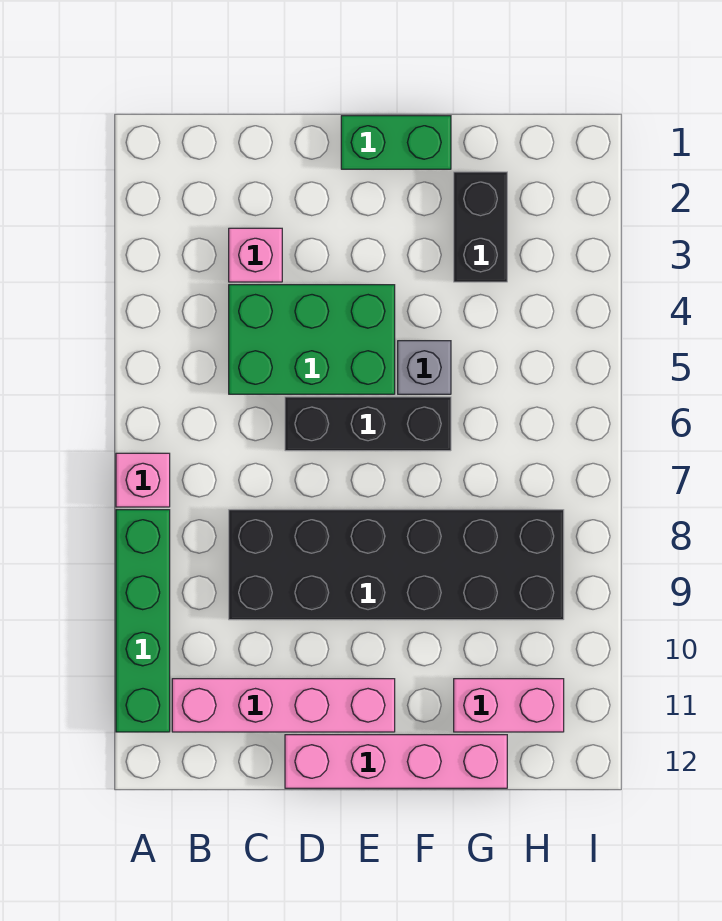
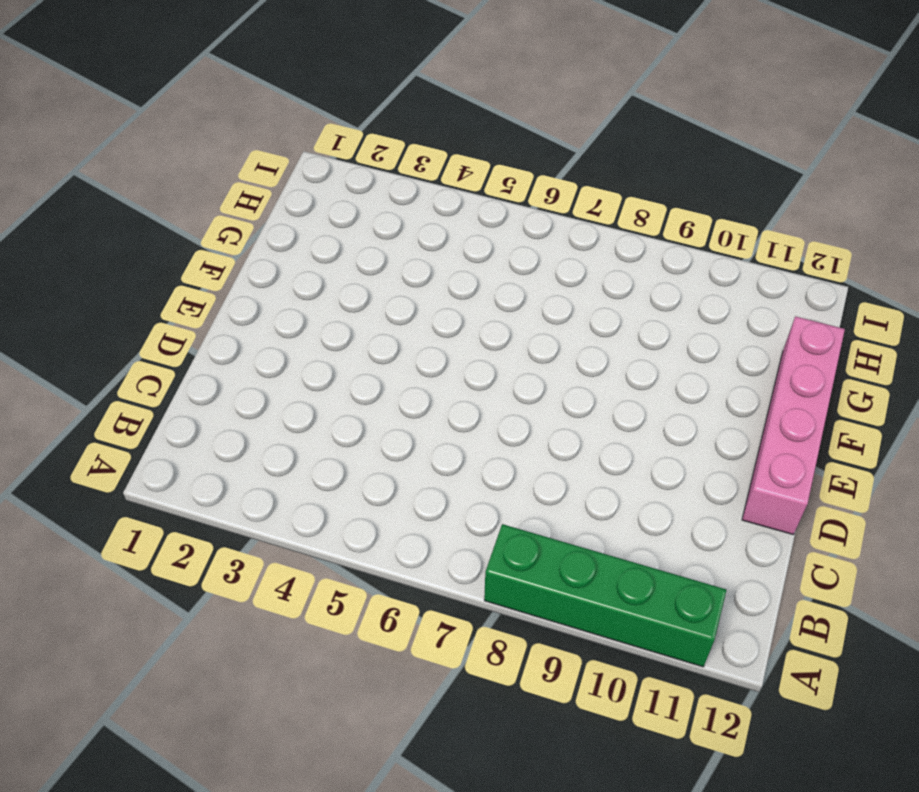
none -> pink brick A7 level 1
none -> pink brick B11:E11 level 1
none -> pink brick C3 level 1

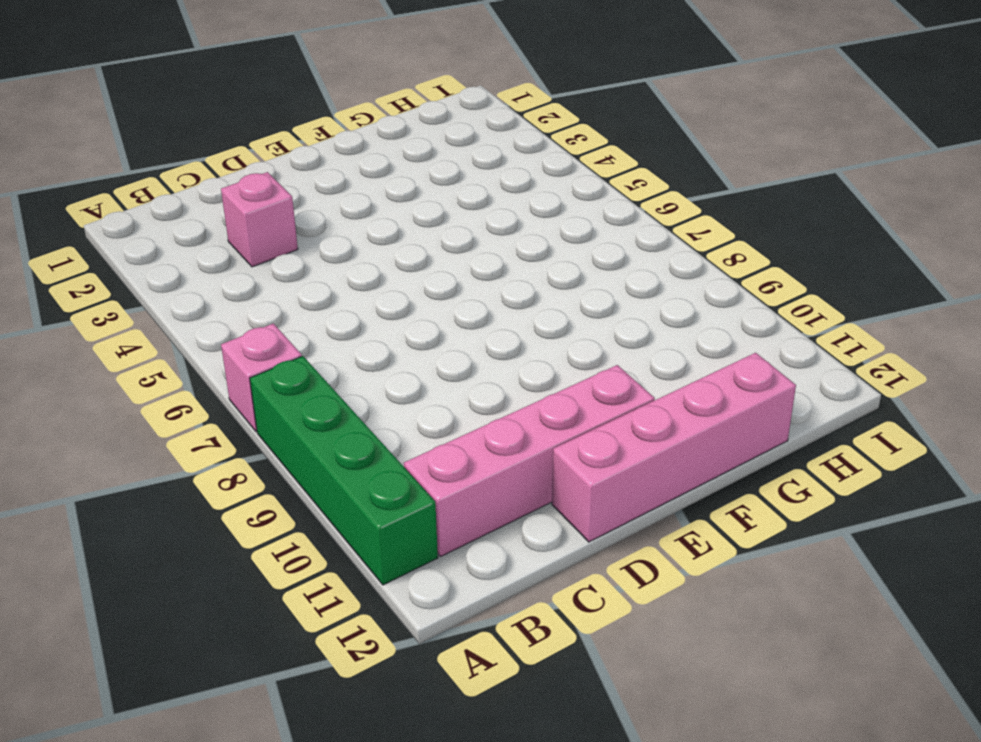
none -> green brick C4:E5 level 1
none -> black brick C8:H9 level 1
none -> black brick D6:F6 level 1

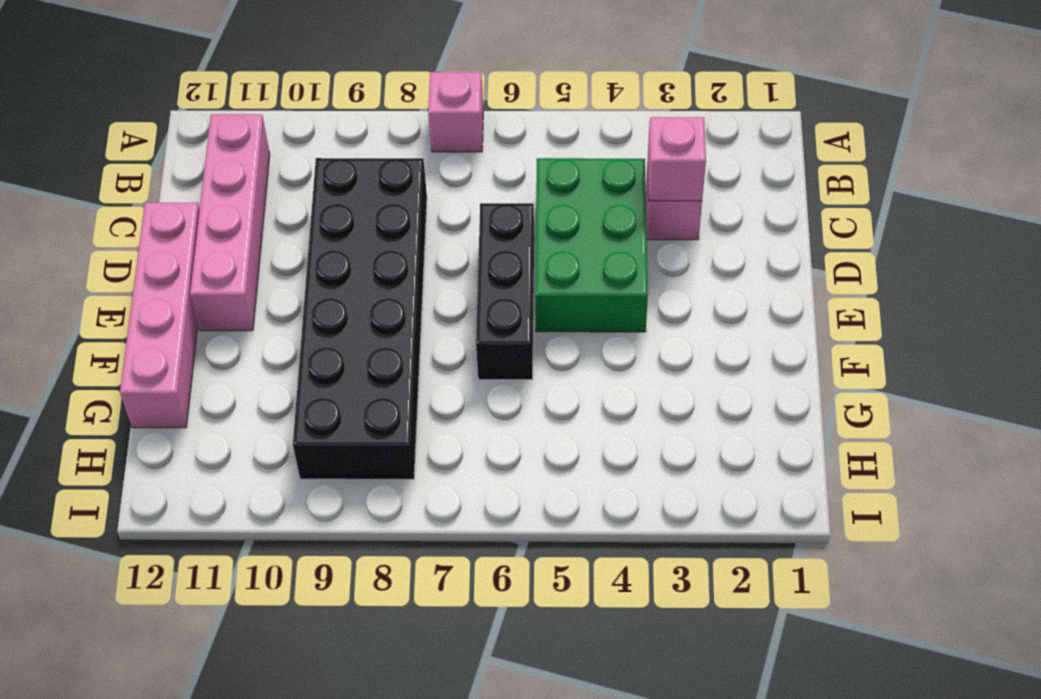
pink brick C3 level 2 -> none
none -> green brick A8:A11 level 1
none -> green brick E1:F1 level 1
none -> grey brick F5 level 1

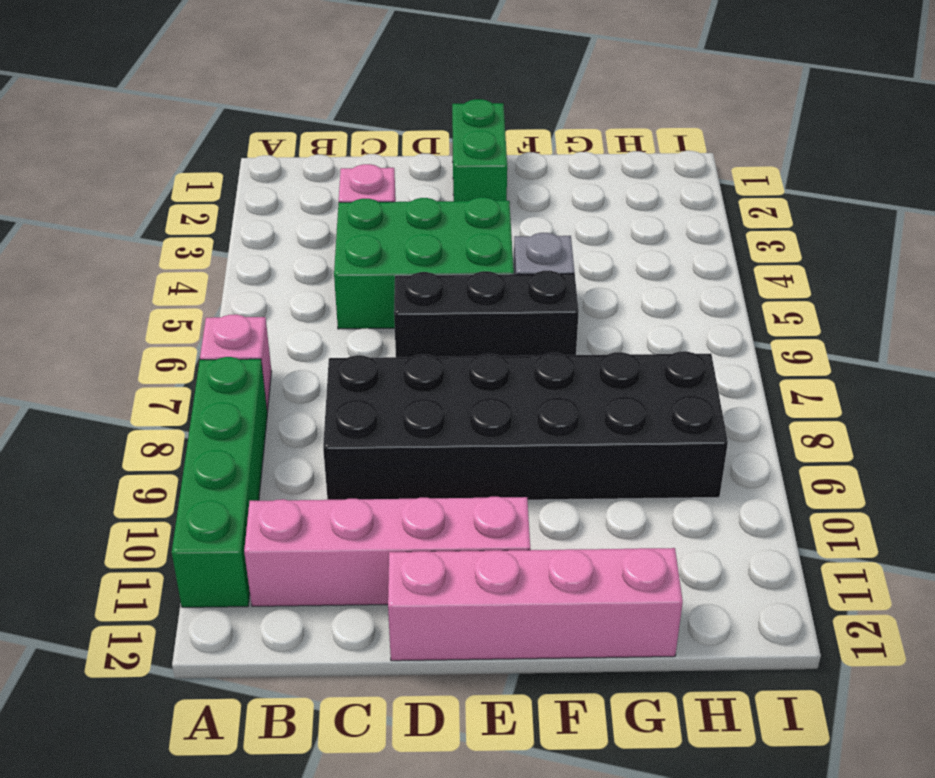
green brick E1:E2 level 1 -> green brick E1:F1 level 1
none -> black brick G2:G3 level 1
none -> pink brick G11:H11 level 1

